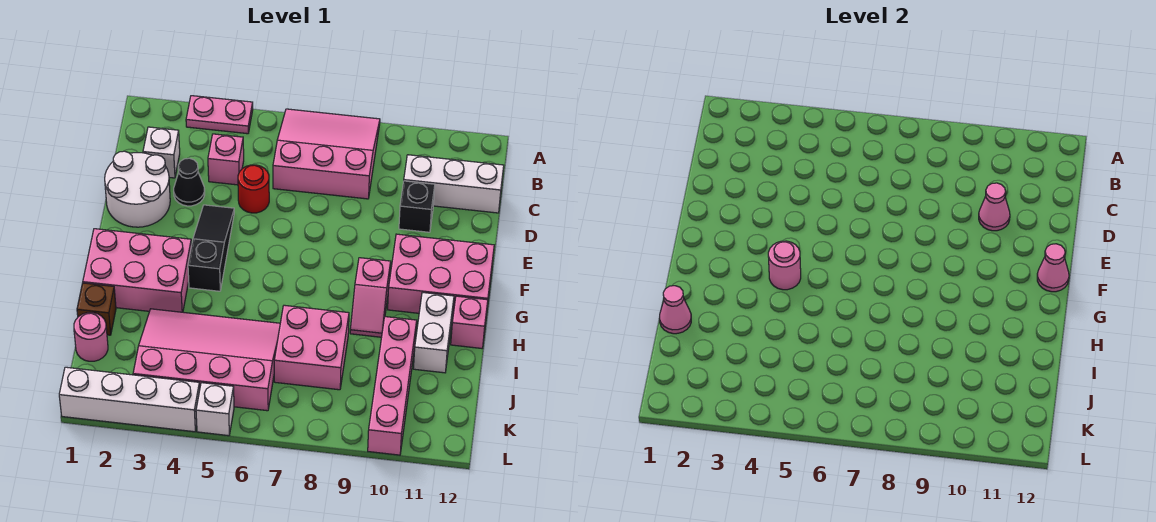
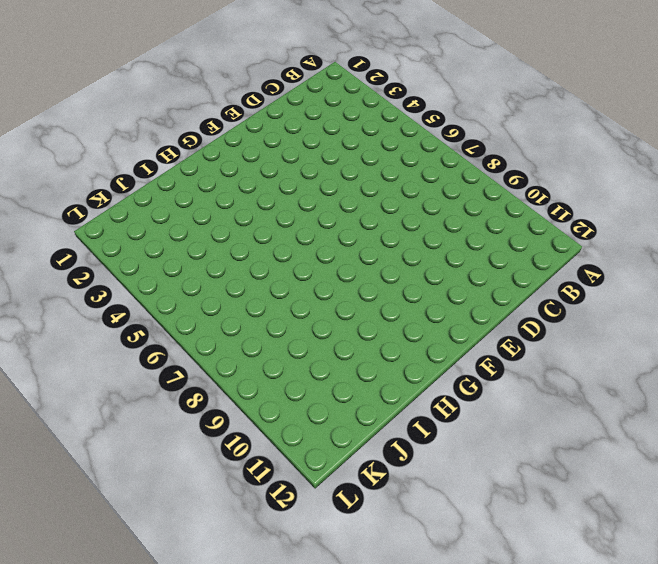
none -> pink plate A3:A4 level 1
none -> pink slope A6:C8 level 1 top C
none -> white brick C2 level 1

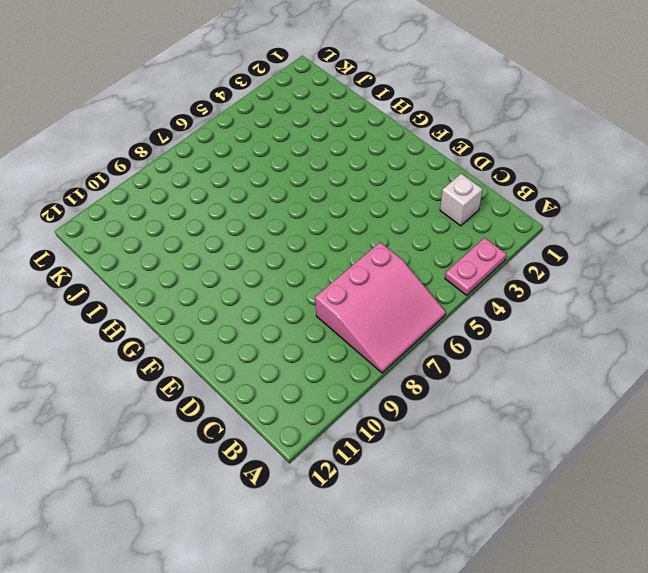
none -> pink brick C4 level 1
none -> white brick C10:C12 level 1
none -> white round brick D1:E2 level 1

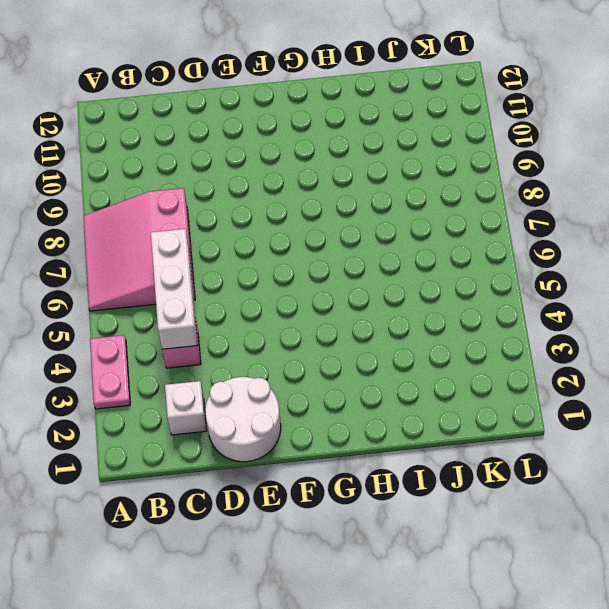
white brick C4:C6 level 2 -> white brick C10:C12 level 1
none -> black cone D3 level 1
none -> red round brick D5 level 1
none -> black brick D10 level 1

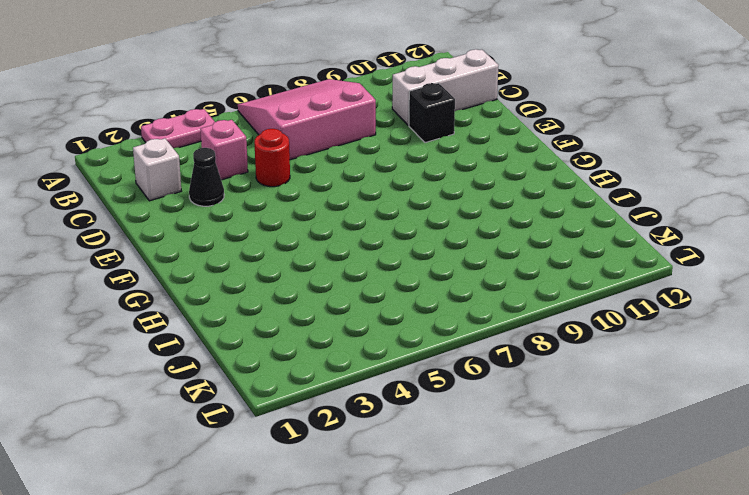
none -> white round brick D1:E2 level 1
none -> black slope E4:G4 level 1 top G
none -> pink brick F10:G12 level 1

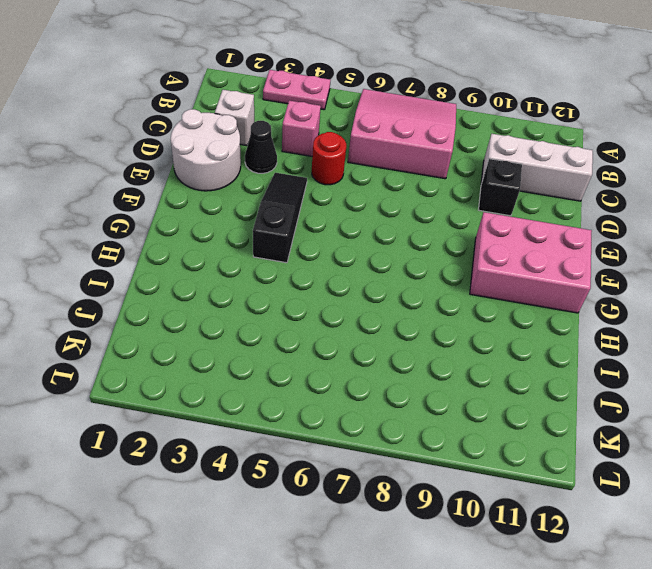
none -> pink brick G1:H3 level 1
none -> pink slope G9:H9 level 1 top G
none -> white brick H11:I11 level 1

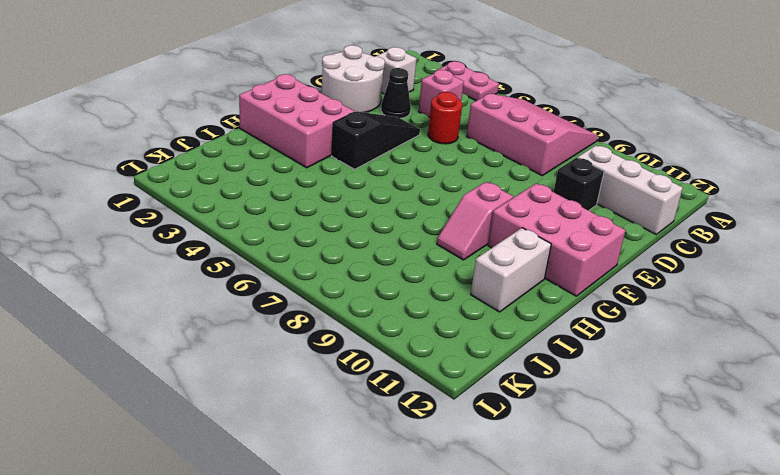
none -> pink brick H12 level 1
none -> brown brick I1 level 1
none -> pink slope I3:K6 level 1 top K

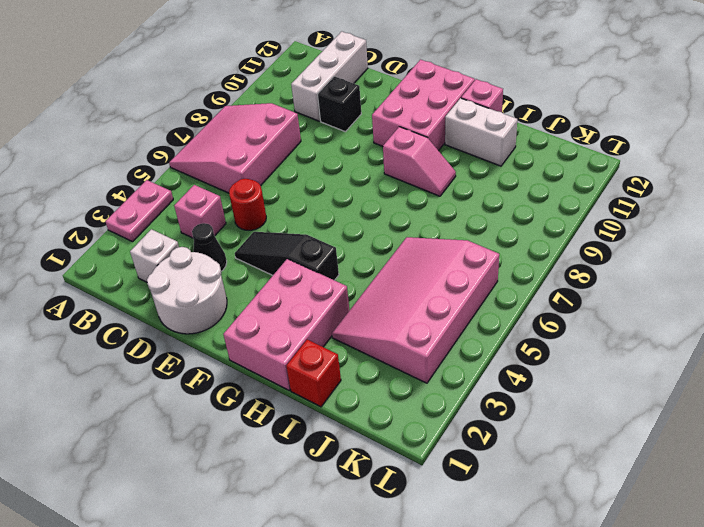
red brick I1 level 1 -> brown brick I1 level 1
none -> pink brick I7:J8 level 1
none -> pink brick I10:L10 level 1
none -> pink round brick J1 level 1

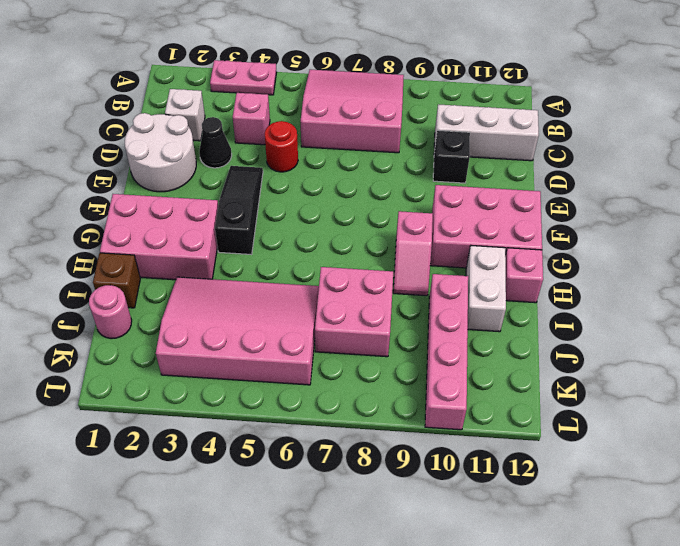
none -> white brick L1:L4 level 1
none -> white brick L5 level 1
none -> pink cone D10 level 2

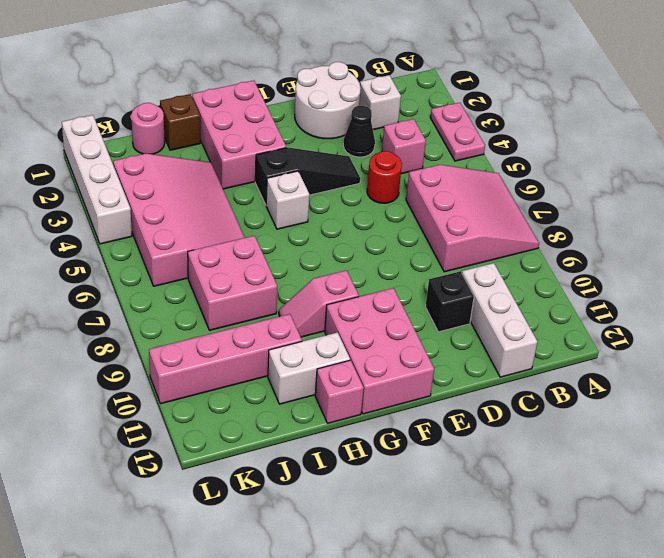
white brick G5 level 1 -> white brick L5 level 1
none -> pink cone D10 level 2
none -> pink cone F12 level 2
none -> pink round brick G4 level 2

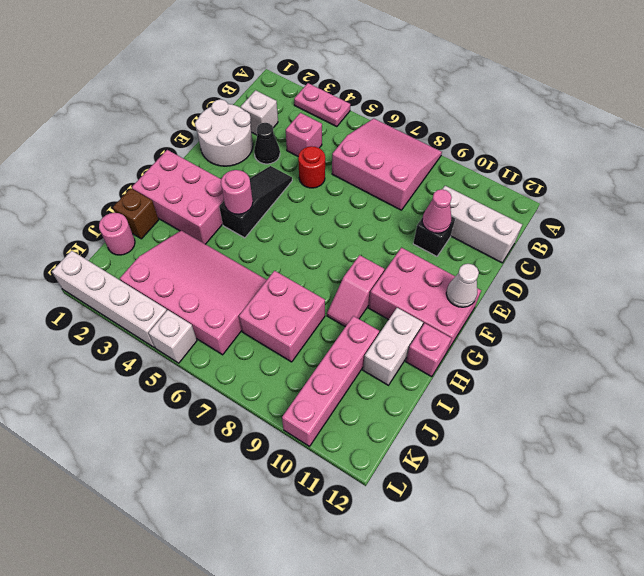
white cone F12 level 2 -> pink cone F12 level 2
none -> pink cone I1 level 2

